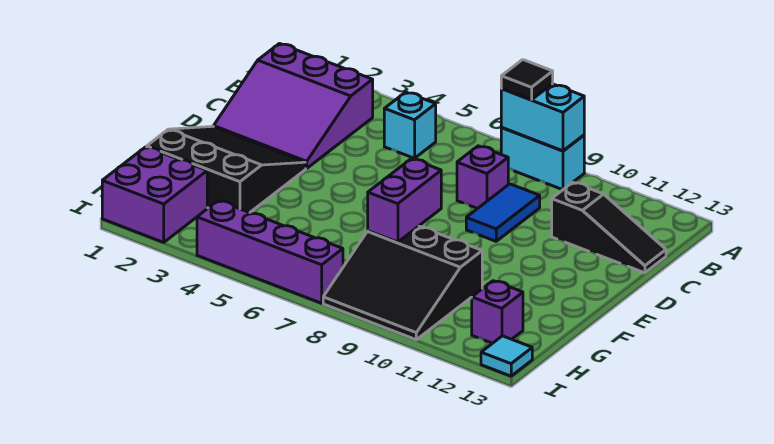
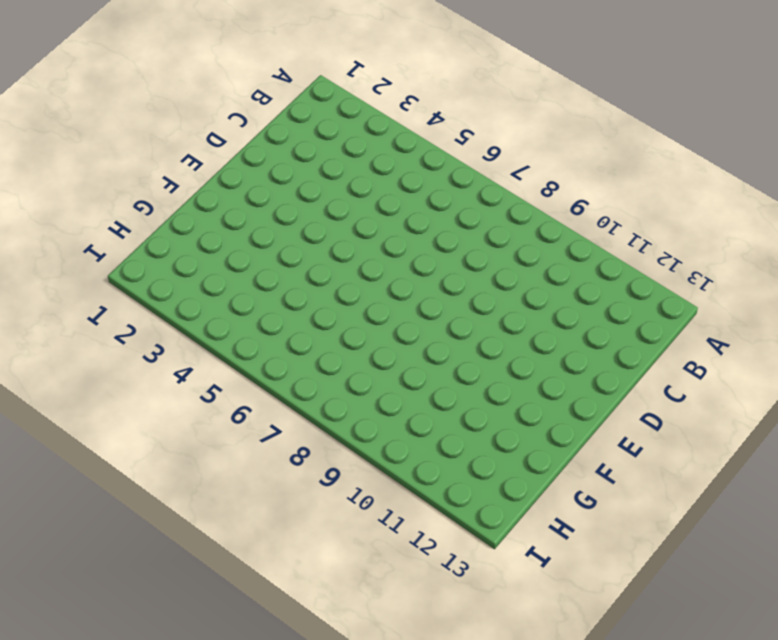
none -> cyan brick A8:A9 level 1
none -> purple slope B1:D3 level 1 top B
none -> cyan brick B5 level 1

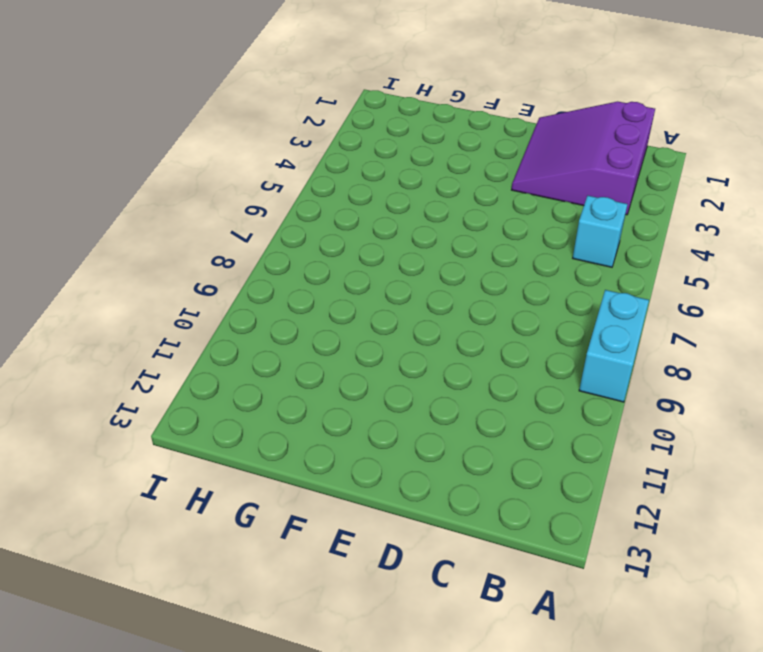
none -> purple brick C8 level 1
none -> blue tile C9:D9 level 1
none -> black slope C11:C13 level 1 top 11

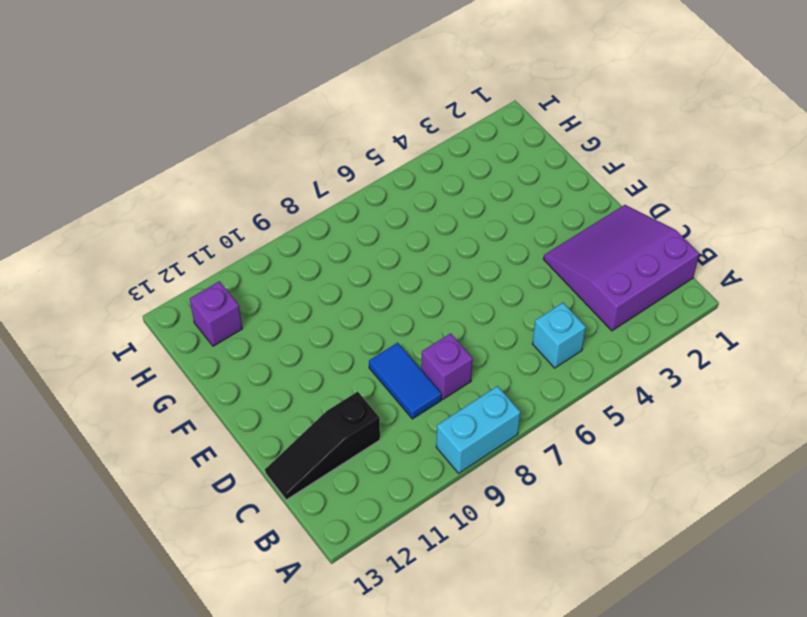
none -> black slope E1:G3 level 1 top G
none -> black slope G8:I10 level 1 top G
none -> purple brick H1:I2 level 1

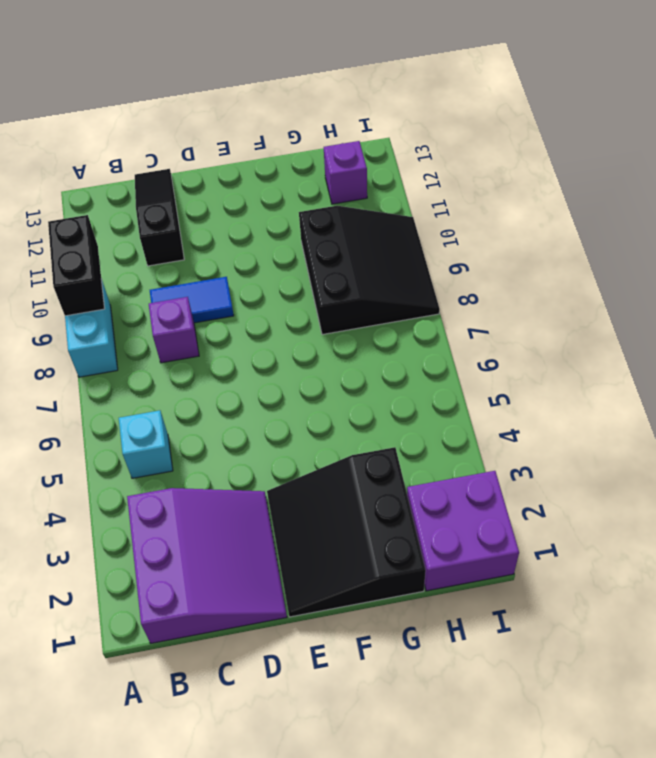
black brick A9:A10 level 2 -> cyan brick A8:A9 level 2
none -> purple brick I4:I7 level 1
none -> cyan tile I13 level 1
none -> purple brick F8:G8 level 2

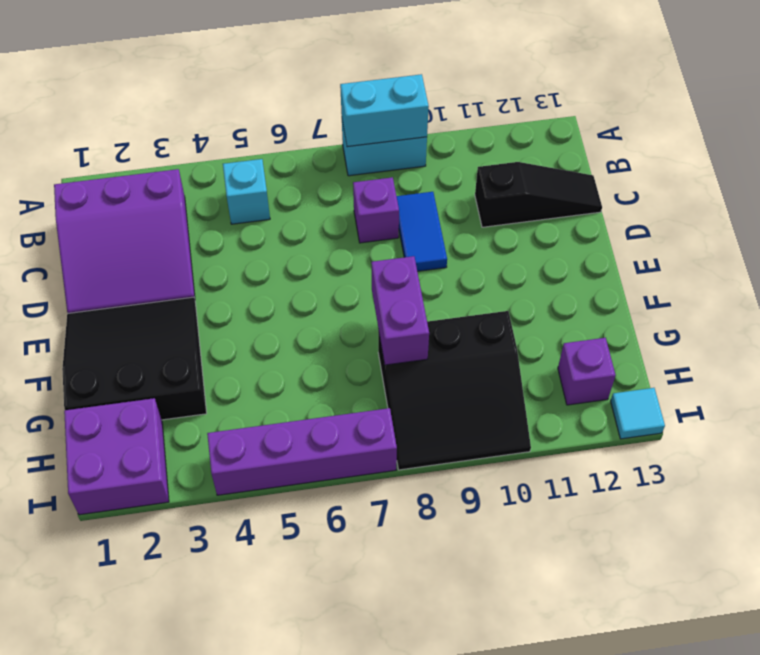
none -> black tile A8 level 3

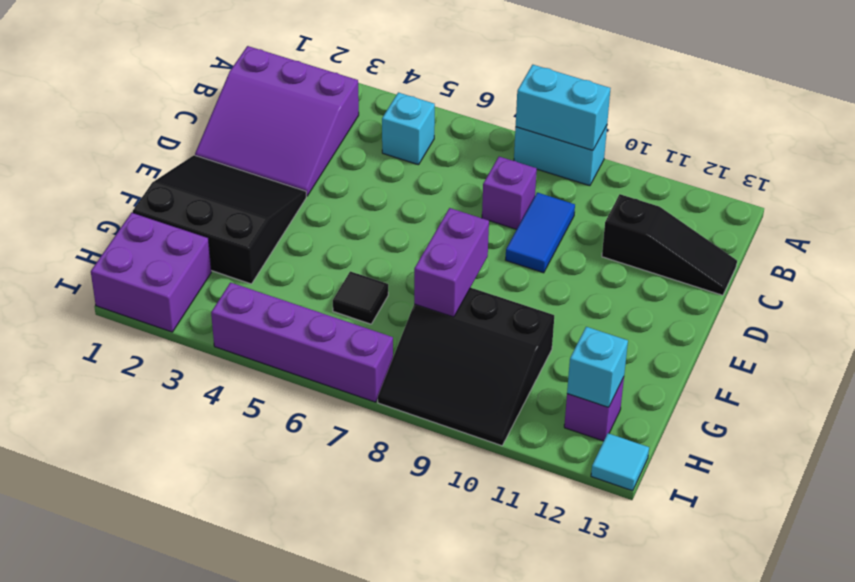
black tile G6 level 1 -> black tile A8 level 3
cyan brick H12 level 2 -> none

